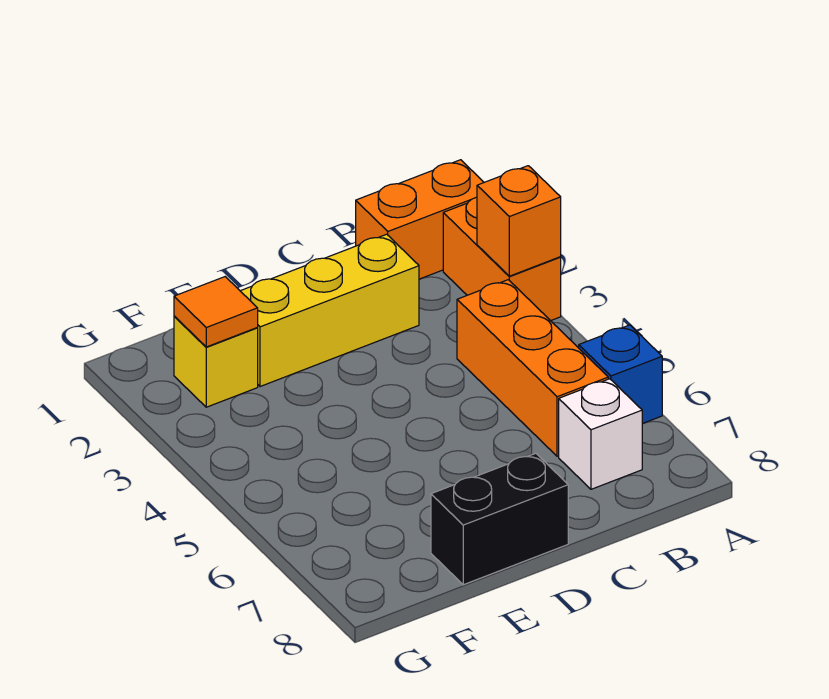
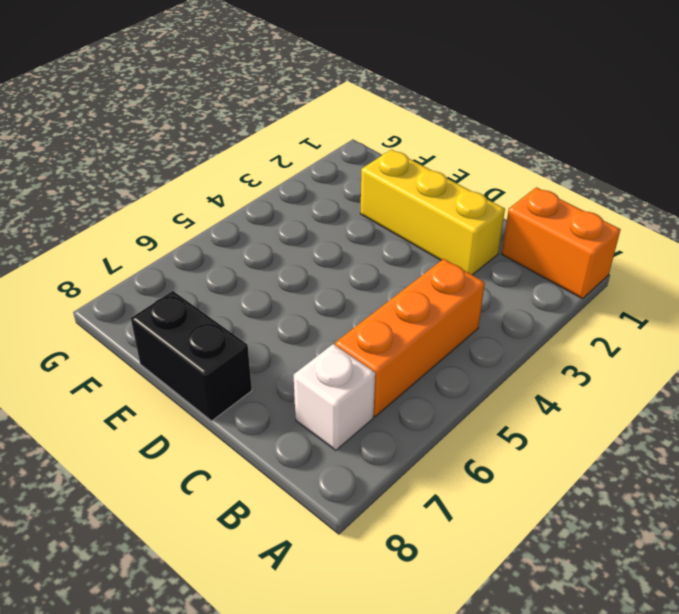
none -> orange brick A2:A3 level 1
none -> blue brick A6 level 1

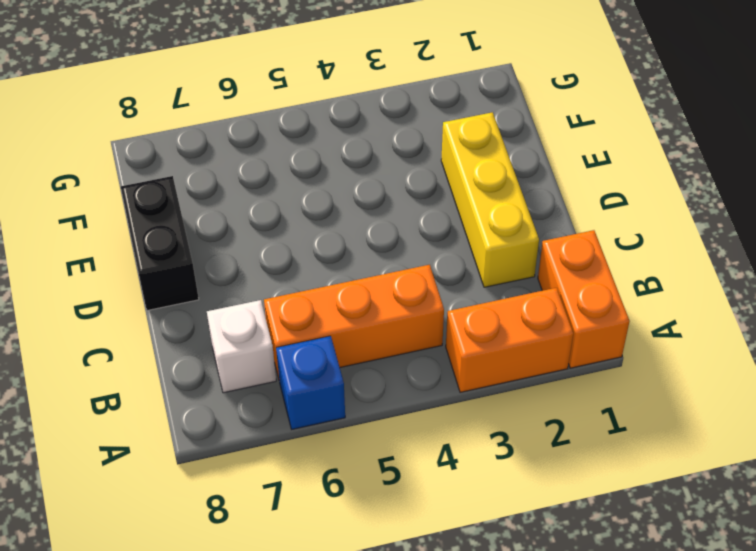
none -> yellow brick F2 level 1
none -> orange brick A3 level 2

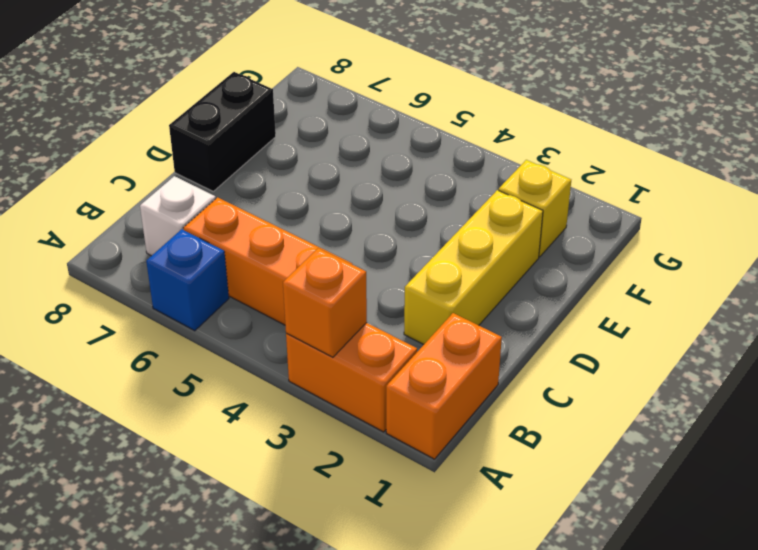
none -> orange tile F2 level 2

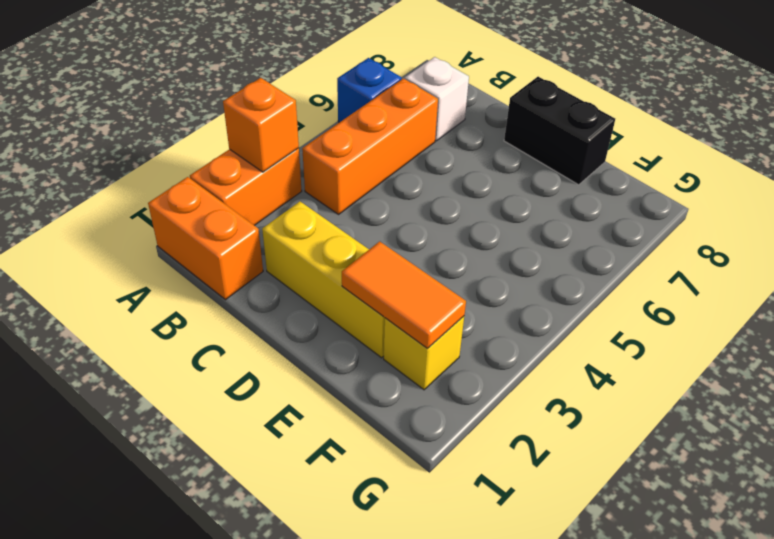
orange tile E2:F2 level 2 -> orange tile F2 level 2

